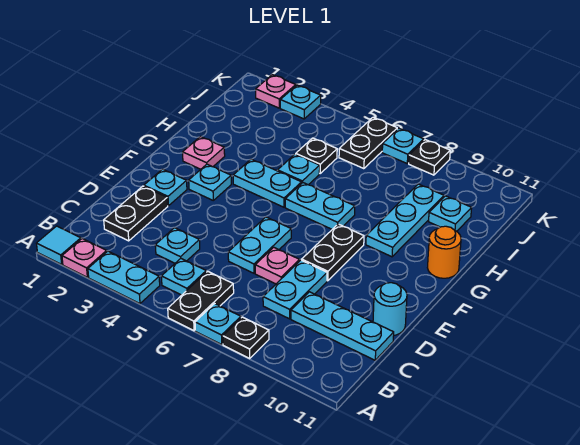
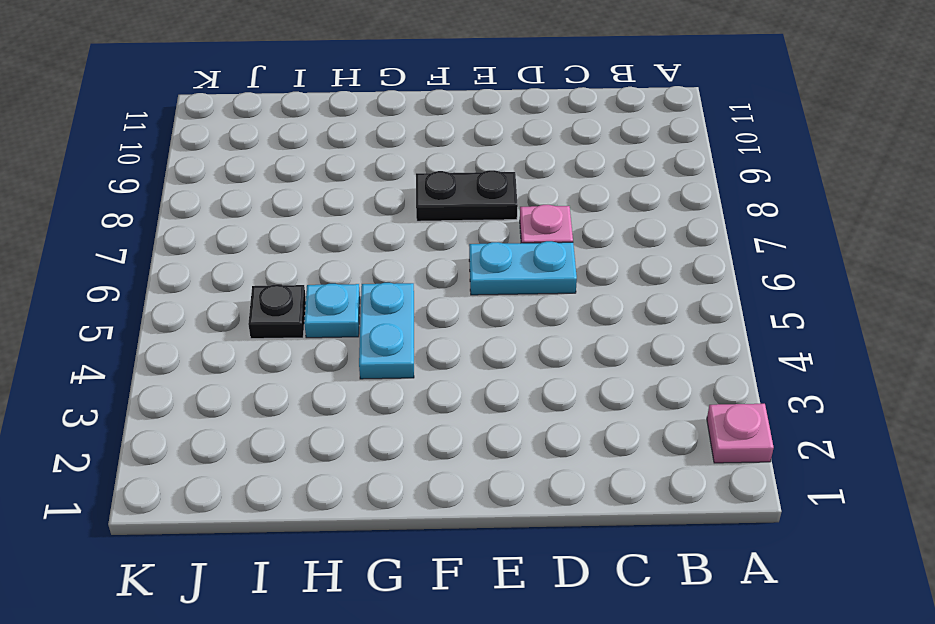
none -> cyan tile A1 level 1
none -> cyan plate A3:A4 level 1
none -> black plate A6:B6 level 1
none -> cyan plate A7 level 1

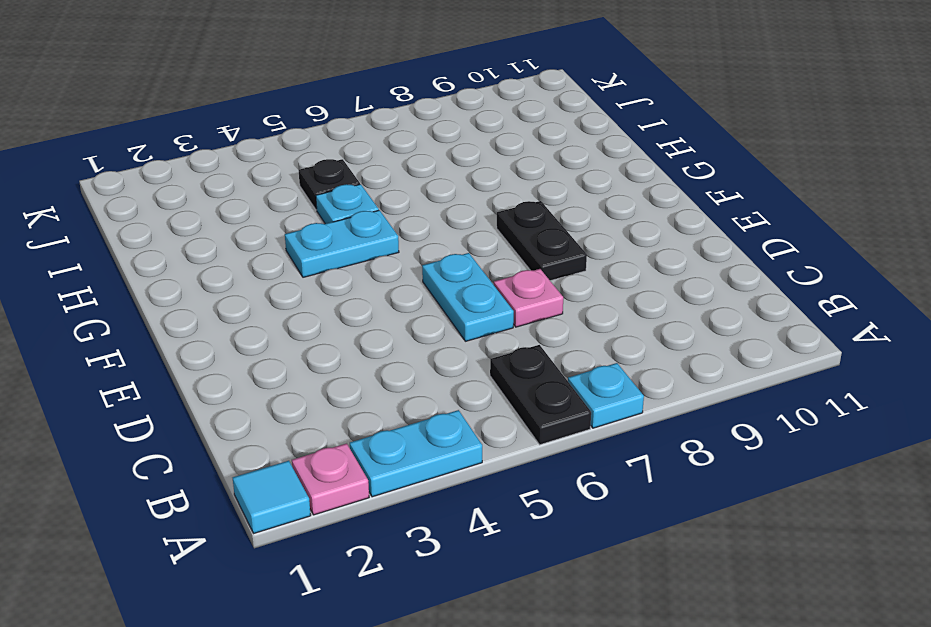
none -> black plate A8 level 1
none -> cyan plate B5 level 1
none -> black plate C2:D2 level 1
none -> cyan plate C4 level 1

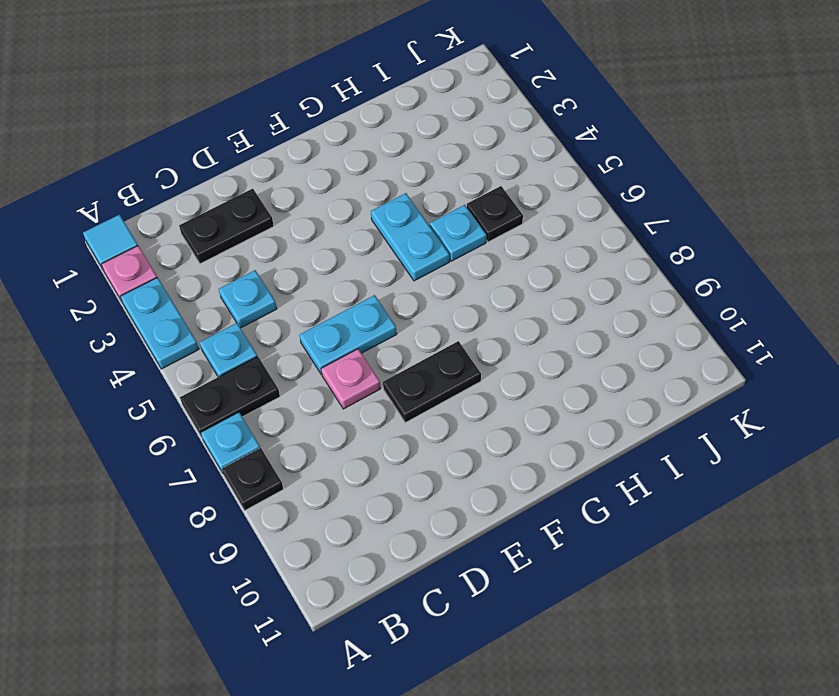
none -> cyan plate C8:D8 level 1
none -> cyan plate C9:C11 level 1
none -> cyan round brick D11 level 1
none -> cyan plate E2 level 1

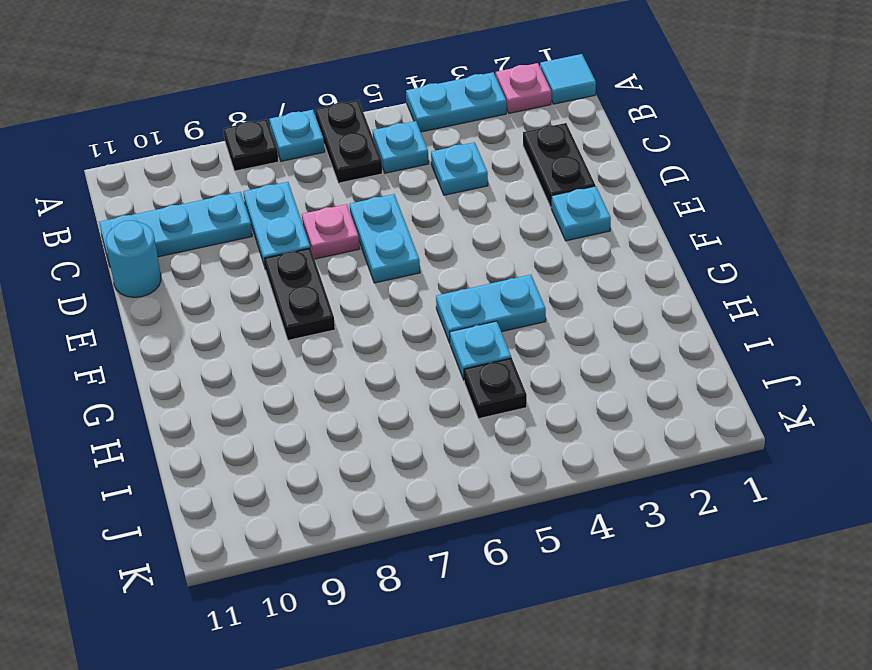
none -> cyan plate F3 level 1
none -> pink plate G2 level 1
none -> cyan plate G6:G7 level 1
none -> cyan plate G9:I9 level 1

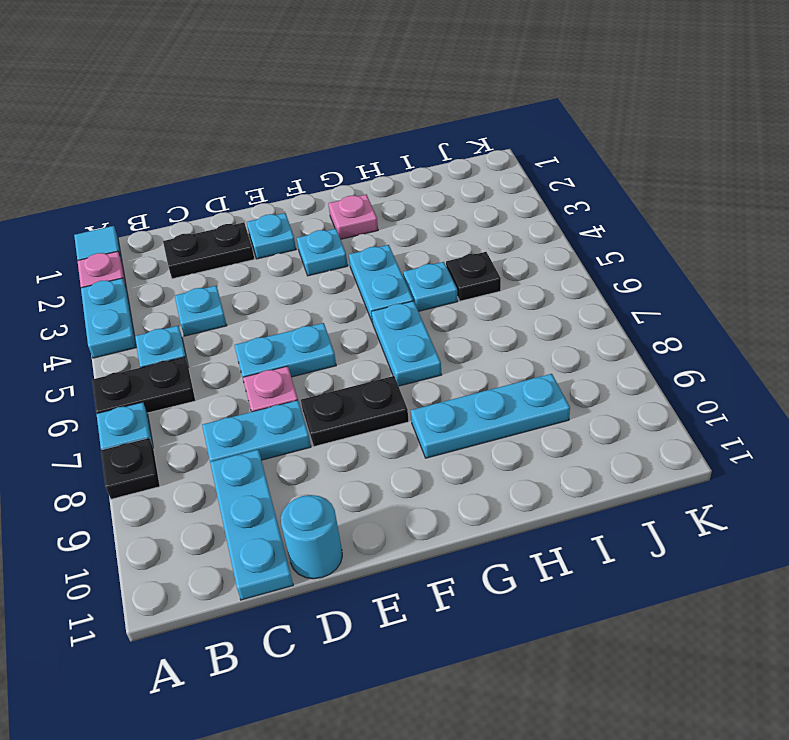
none -> orange round brick G11 level 1
none -> cyan plate I10 level 1
none -> black plate J6:K6 level 1
none -> pink plate K2 level 1

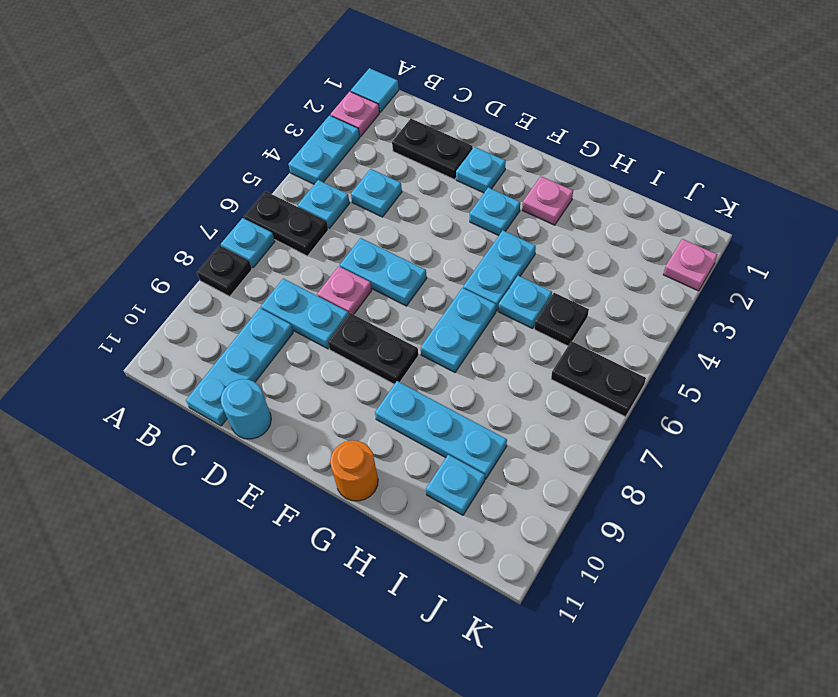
none -> cyan plate K3 level 1
none -> cyan plate K7 level 1
none -> black plate K8 level 1

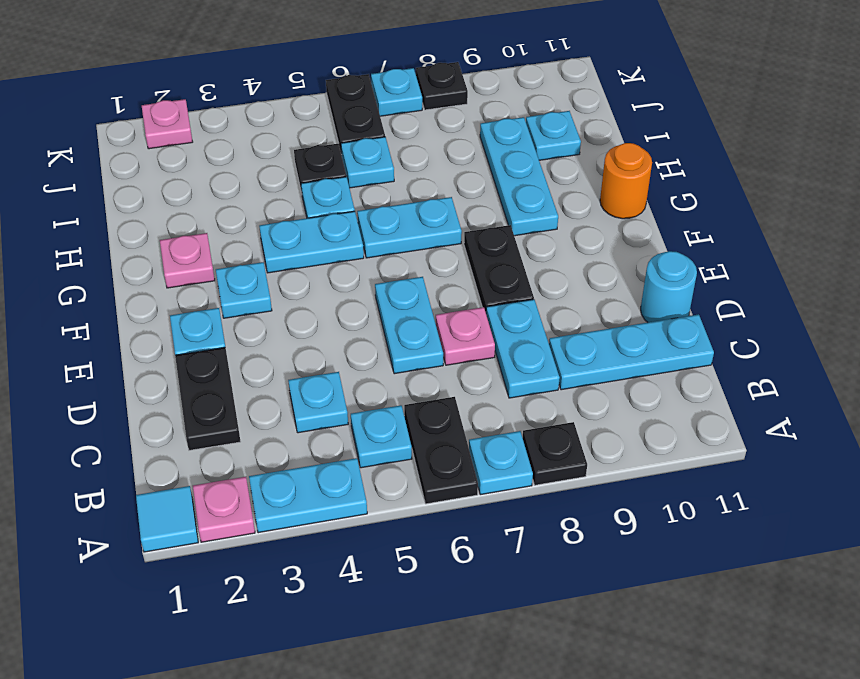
cyan plate I6 level 1 -> cyan plate K3 level 1

